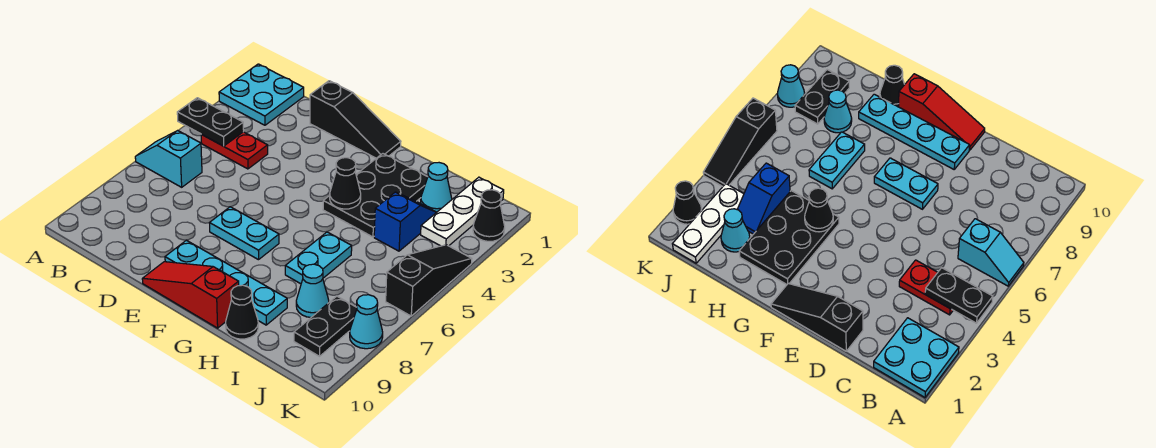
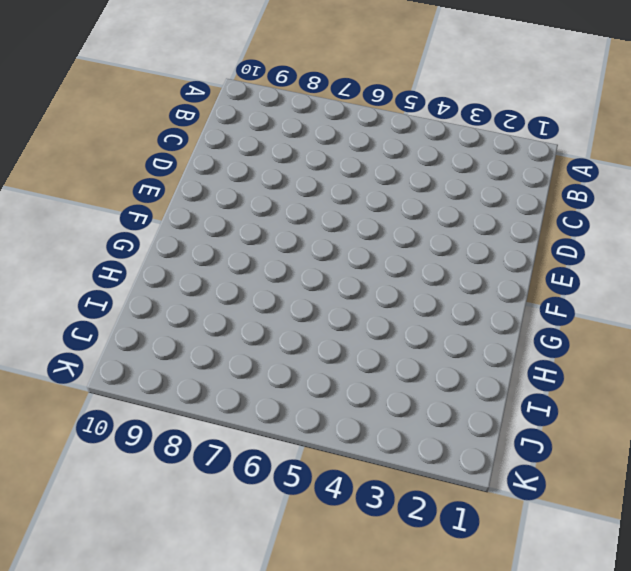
none -> cyan plate A1:B2 level 1
none -> cyan slope A6:B6 level 1 top B
none -> red plate B4:C4 level 1

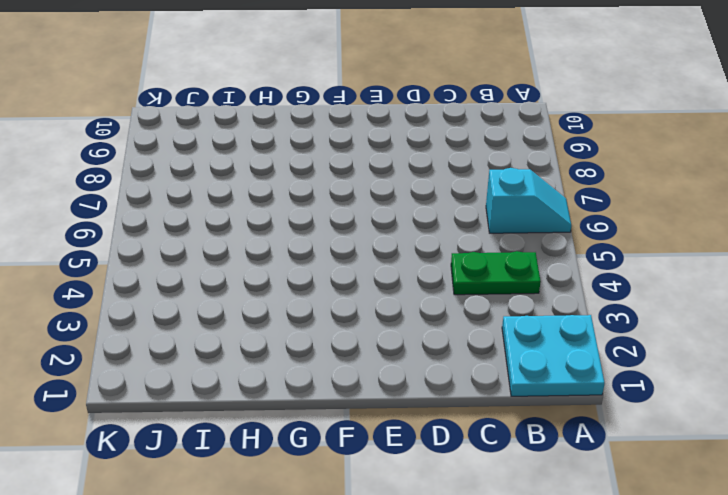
green plate B4:C4 level 1 -> red plate B4:C4 level 1
none -> black slope D1:F1 level 1 top D
none -> cyan plate E7:F7 level 1
none -> cyan plate E9:H9 level 1

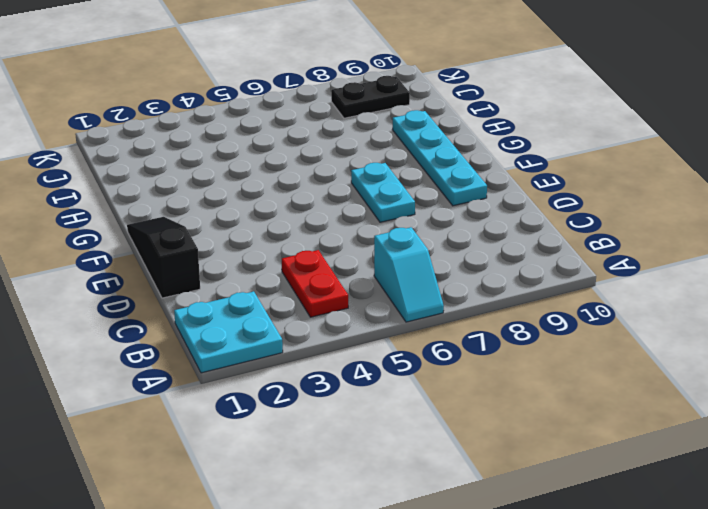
none -> red slope E10:G10 level 1 top G
none -> black plate G2:H4 level 1
none -> cyan plate H6:H7 level 1

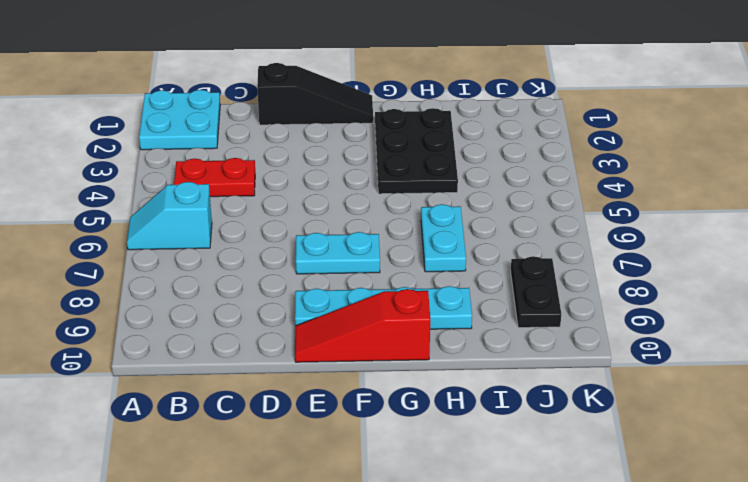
none -> black cone H10 level 1
none -> cyan cone I2 level 1
none -> blue slope I3:I4 level 1 top 4

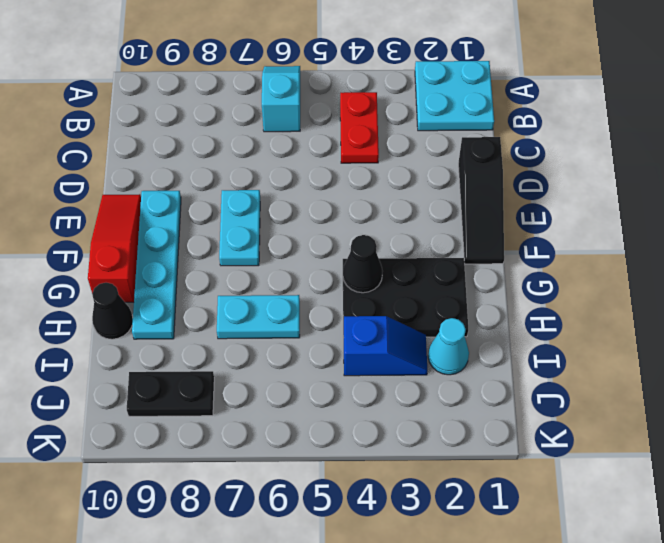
none -> cyan cone I8 level 1
none -> white plate J1:J3 level 1
none -> black cone K2 level 1

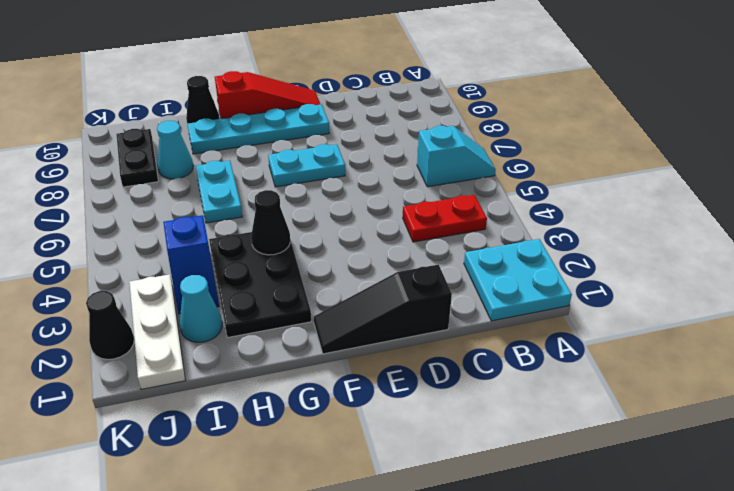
none -> black slope K4:K6 level 1 top 6
none -> cyan cone K8 level 1
none -> black plate A4:B4 level 2

